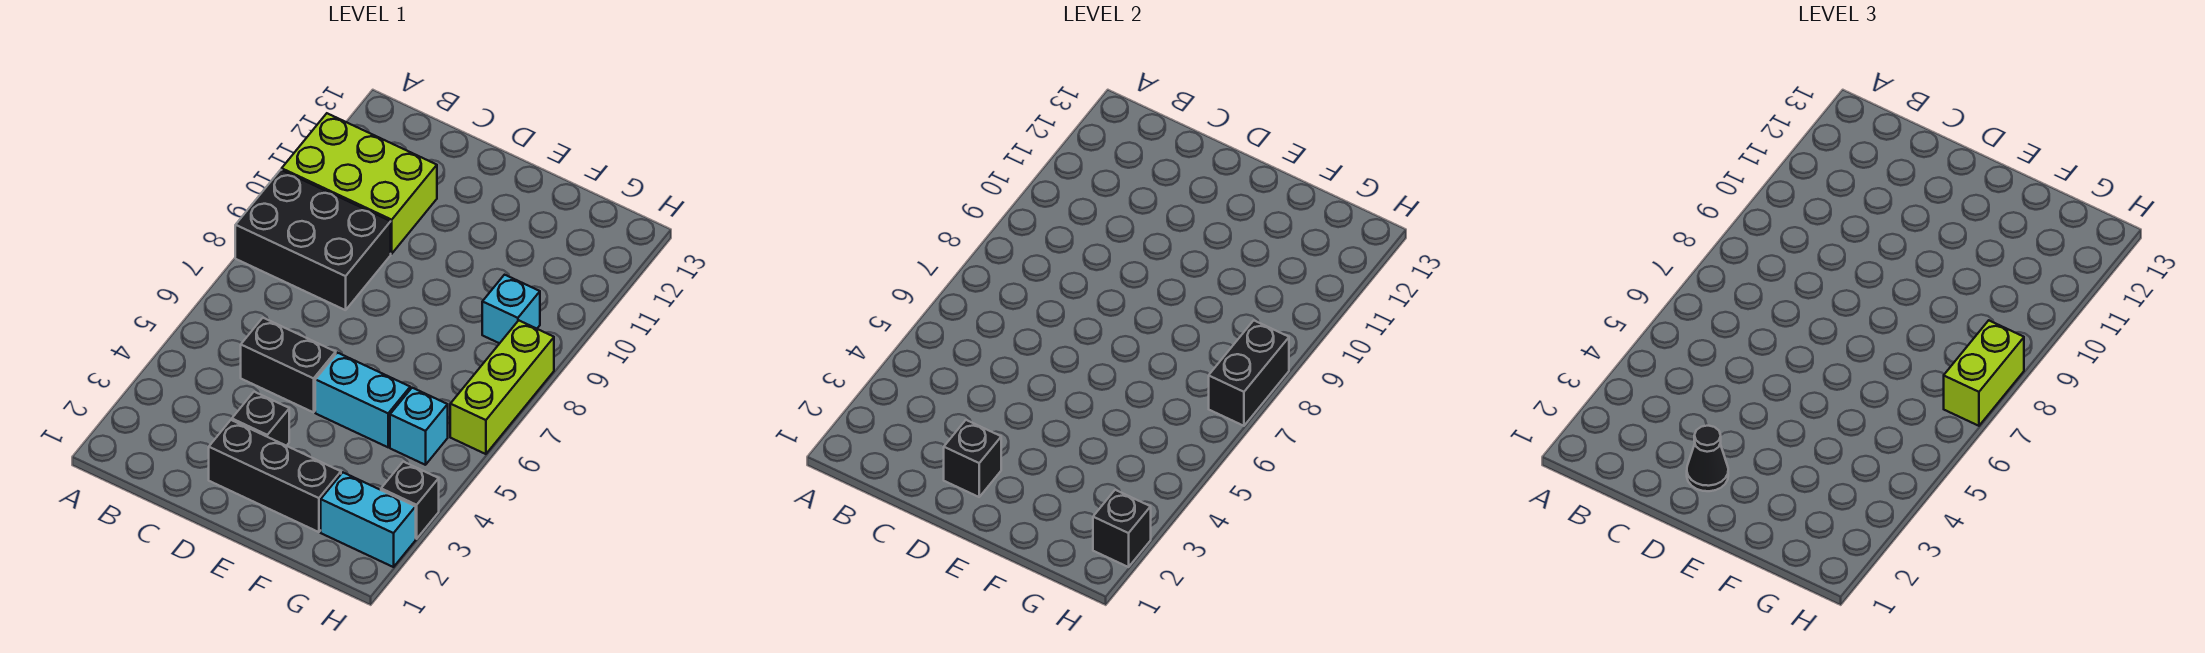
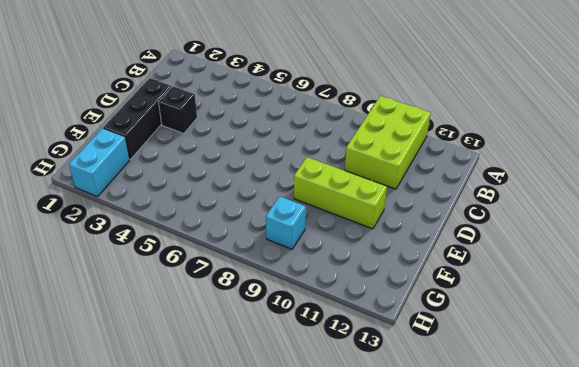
lime brick E9:E11 level 1 -> lime brick H6:H8 level 1
none -> black brick A8:C9 level 1
none -> black brick C5:D5 level 1
none -> cyan brick E5:F5 level 1

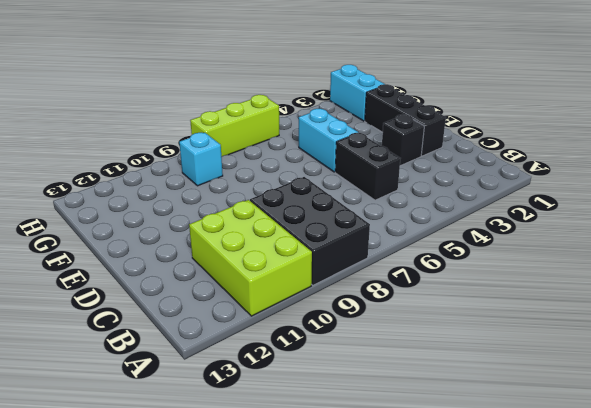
none -> cyan brick G5 level 1
none -> black brick H3 level 1
none -> black brick D2 level 2

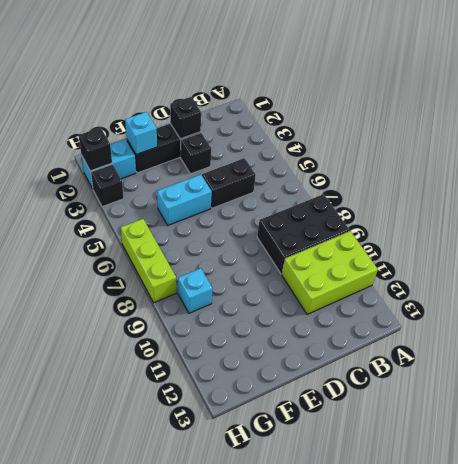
cyan brick F2 level 2 -> cyan brick G5 level 1
none -> black brick H7:H8 level 2
none -> black cone D2 level 3
none -> lime brick H7:H8 level 3

